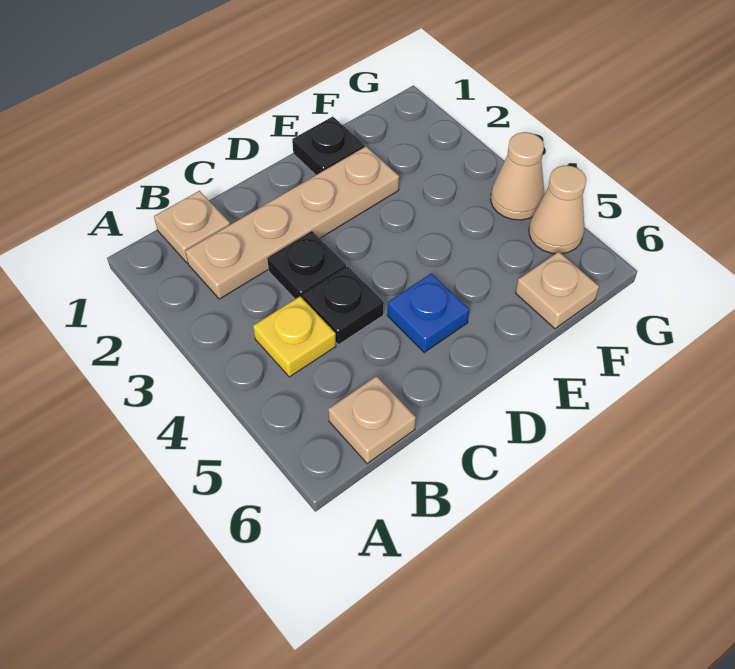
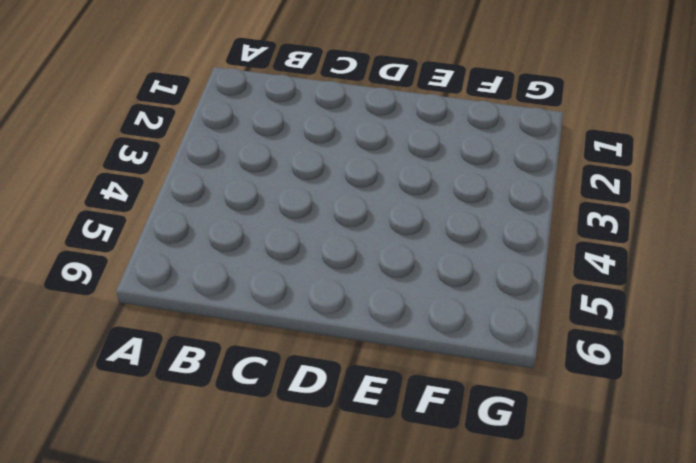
none -> tan plate B1 level 1
none -> tan plate B2:E2 level 1

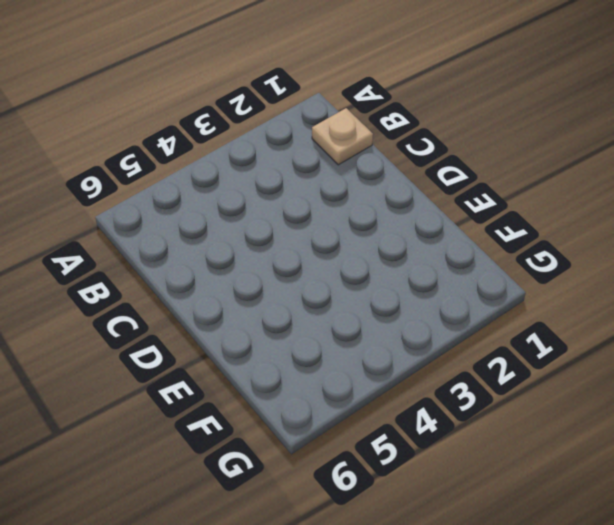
none -> tan plate B2:E2 level 1
none -> yellow plate B4 level 1

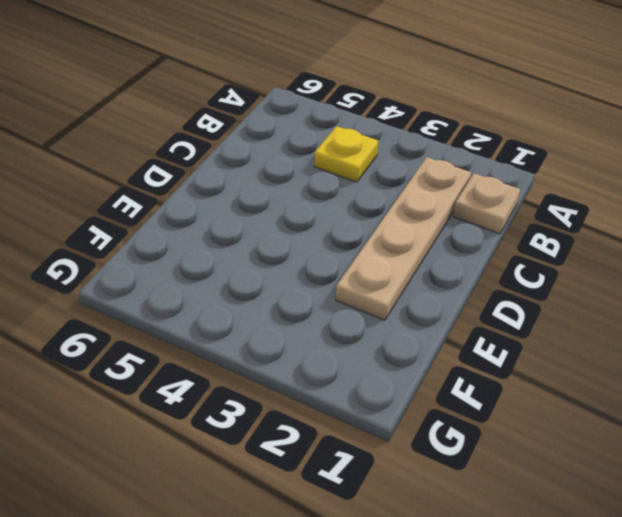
none -> tan plate B6 level 1
none -> black plate C3 level 1

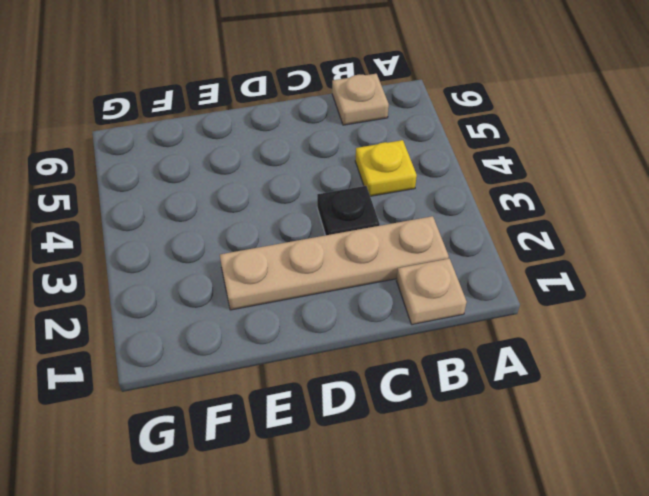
none -> black plate C4 level 1
none -> blue plate D5 level 1

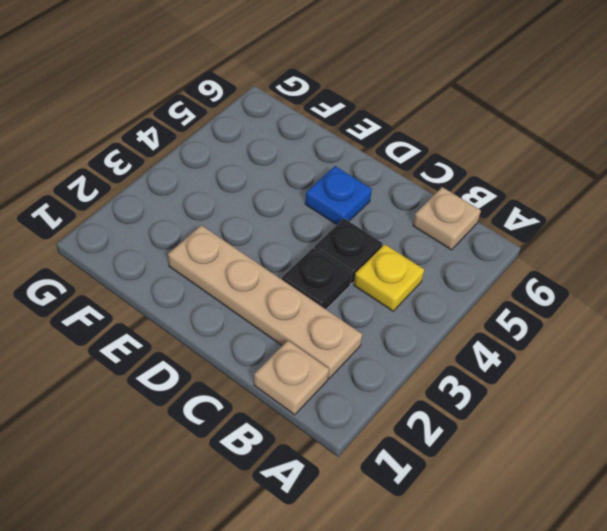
none -> black plate E1 level 1
none -> tan plate F6 level 1

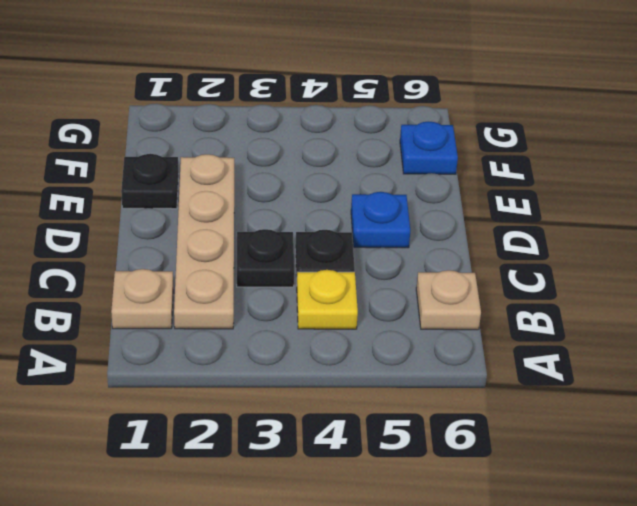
blue plate F6 level 1 -> tan plate F6 level 1
none -> tan cone G4 level 1
none -> tan cone G5 level 1

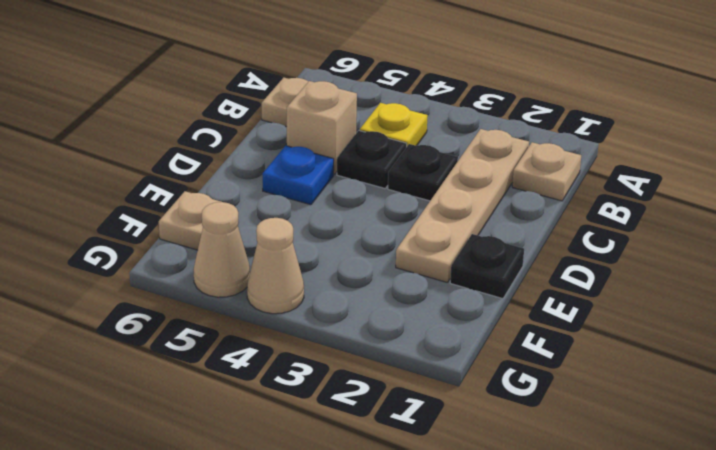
tan brick C5 level 1 -> none

